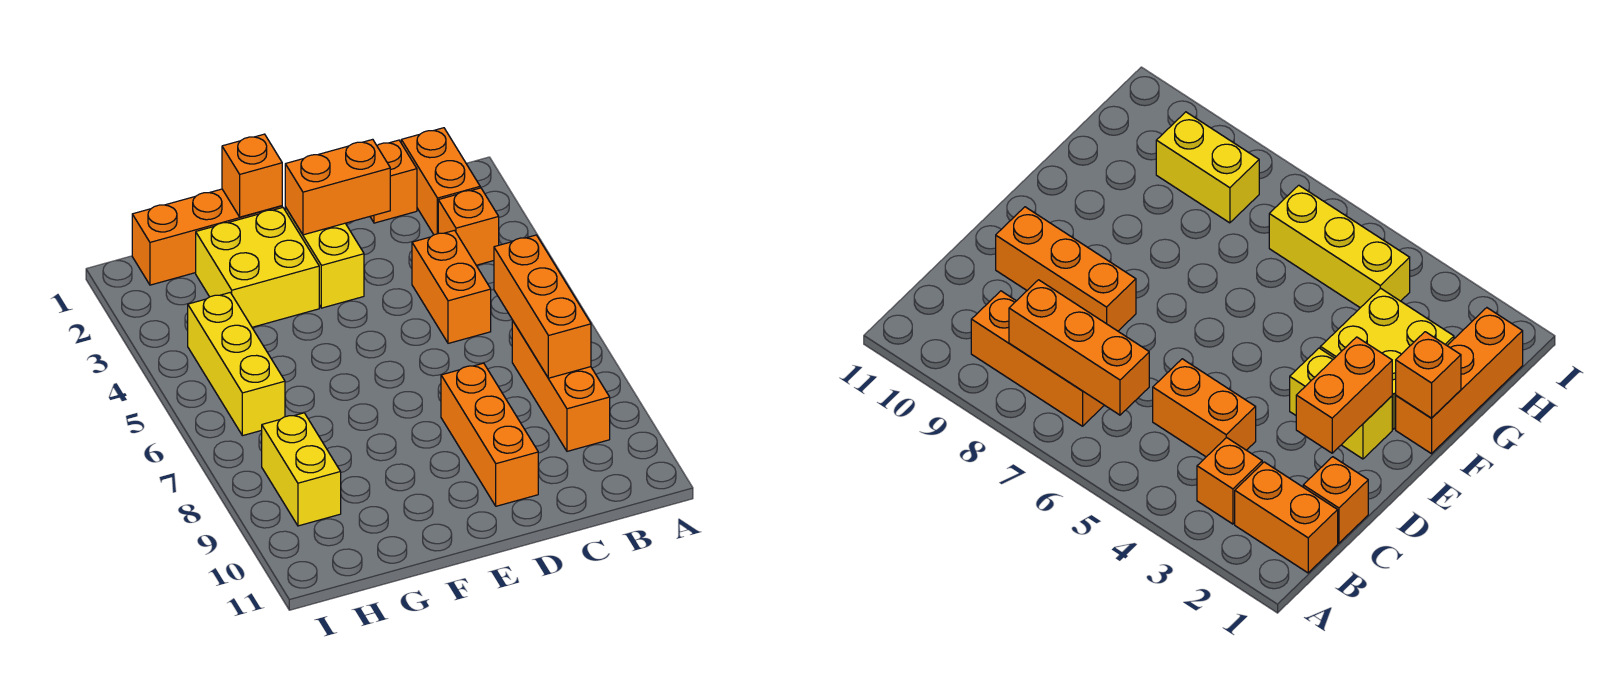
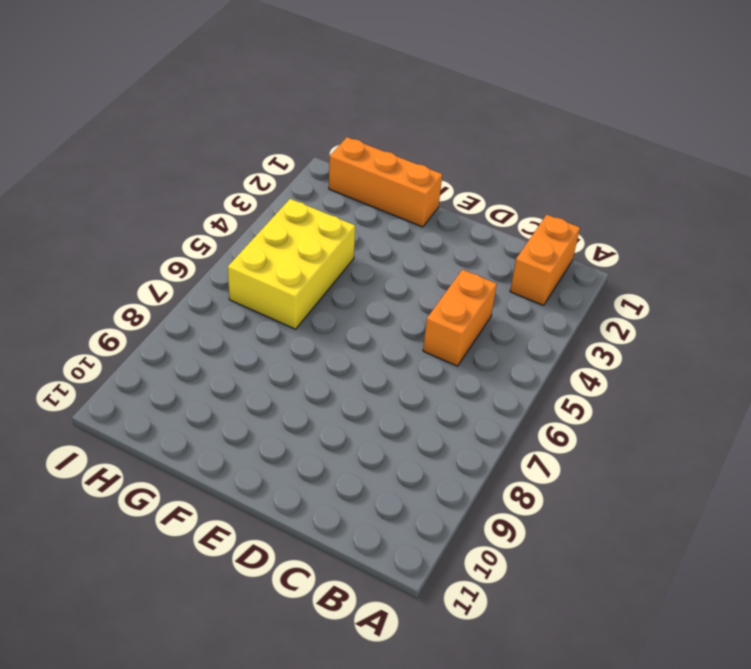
yellow brick G4:H6 level 1 -> yellow brick H4:H6 level 1
none -> orange brick B3 level 1
none -> orange brick B7:B9 level 1
none -> orange brick C1 level 1

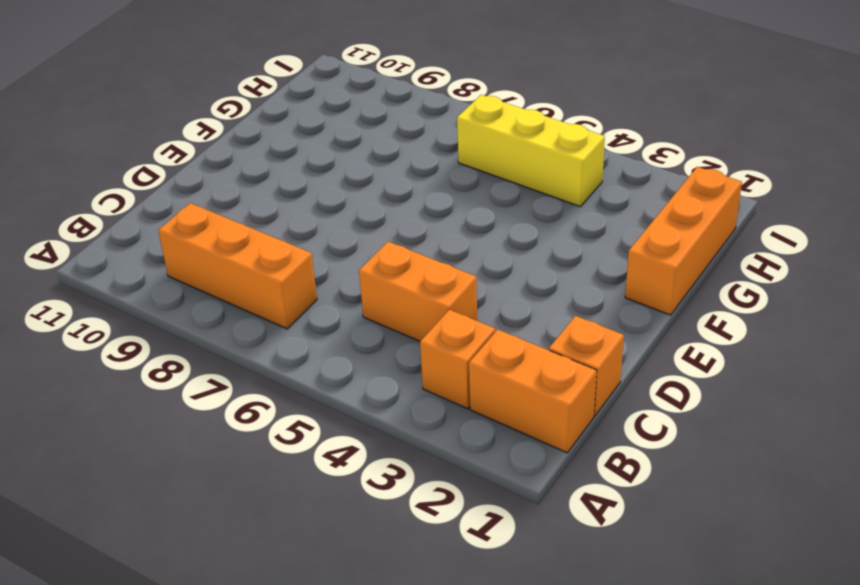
none -> orange brick D8:D10 level 1
none -> yellow brick E2:E3 level 1
none -> yellow brick F2:G3 level 1

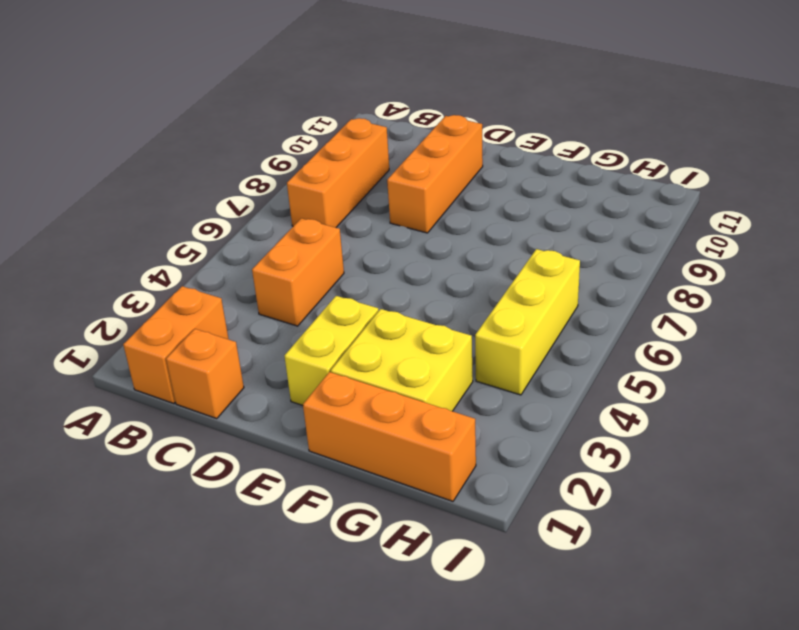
none -> orange brick B3 level 1
none -> yellow brick H8:H9 level 1
none -> orange brick B6:B8 level 2

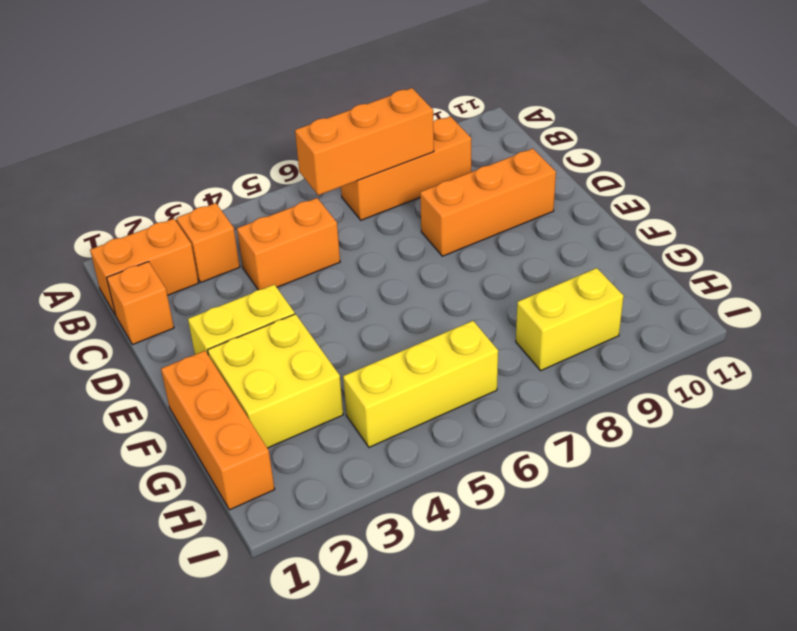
none -> orange brick D2:E2 level 2
none -> orange brick F1 level 2

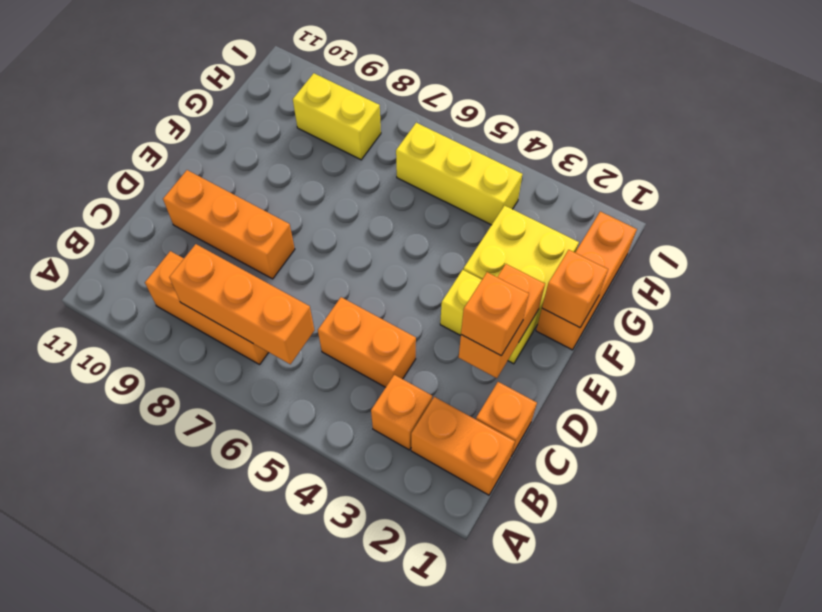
orange brick D2 level 3 -> none

